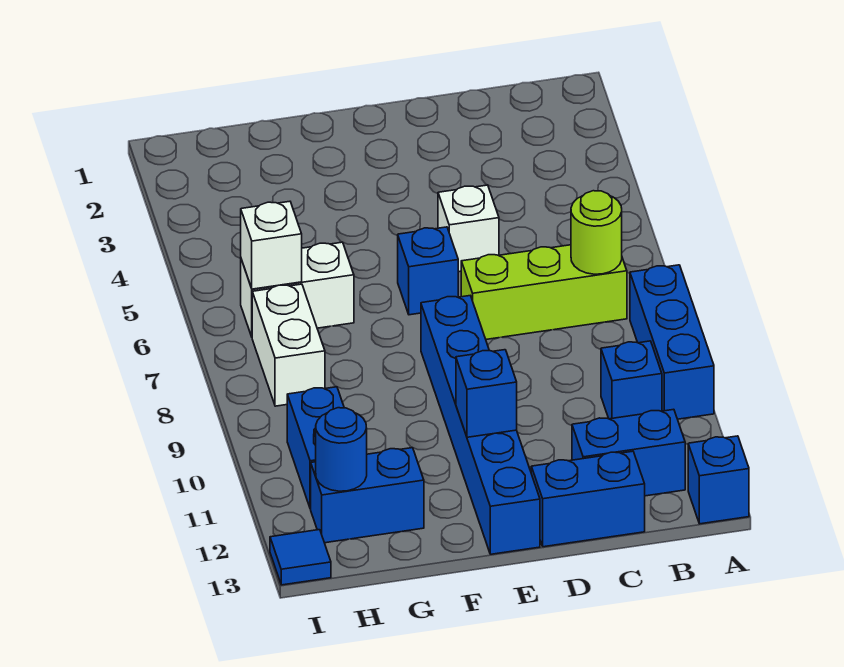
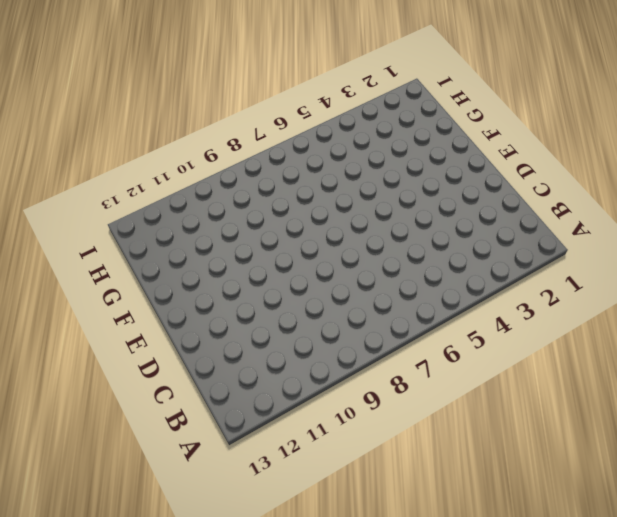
none -> blue brick A8:A10 level 1
none -> blue brick A13 level 1
none -> lime brick B7:D7 level 1

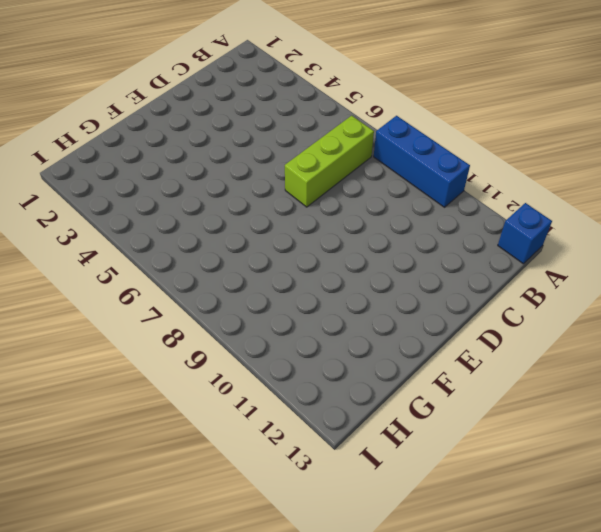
none -> blue brick B10 level 1
none -> blue brick B12:C12 level 1
none -> blue brick C13:D13 level 1

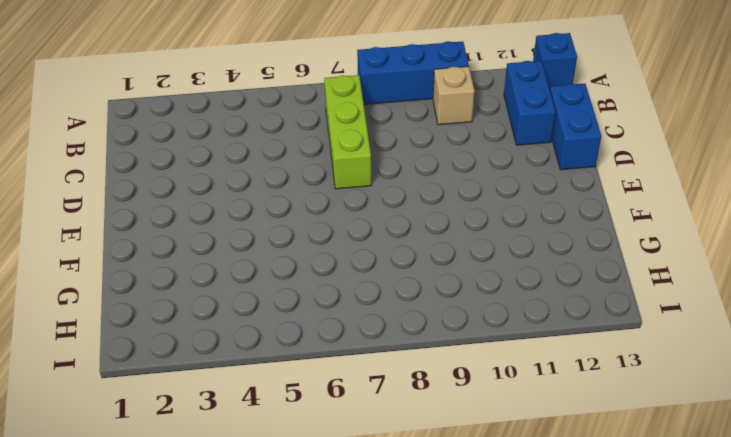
tan brick B10 level 1 -> blue brick B10 level 1
none -> white brick D5 level 1
none -> blue brick E6 level 1
none -> blue brick E8:E13 level 1

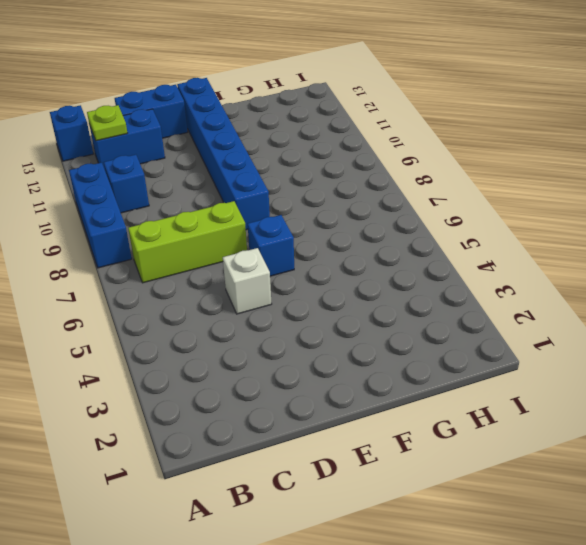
lime plate B12 level 2 -> none
none -> white brick G6:H6 level 1
none -> blue brick G12:H12 level 1
none -> white brick H7:H8 level 1

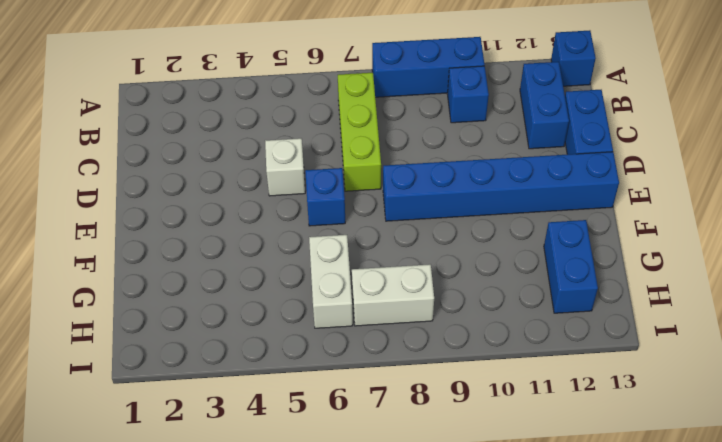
none -> blue brick H10:H11 level 1
none -> blue tile I13 level 1
none -> lime round brick B7 level 2

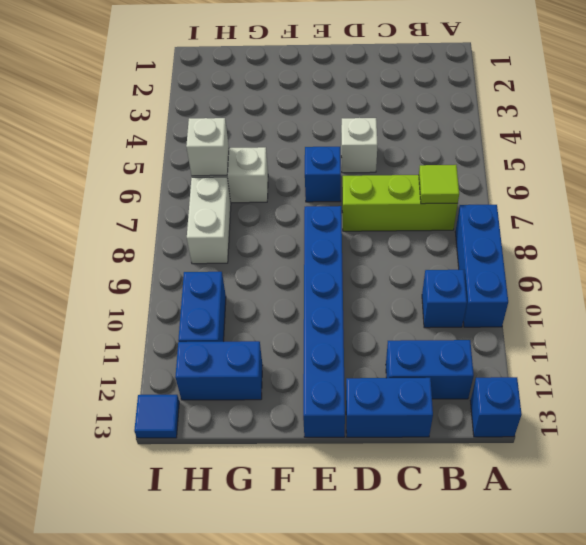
lime tile B7 level 2 -> lime round brick B7 level 2
none -> blue brick E11 level 2
none -> blue round brick H12 level 2

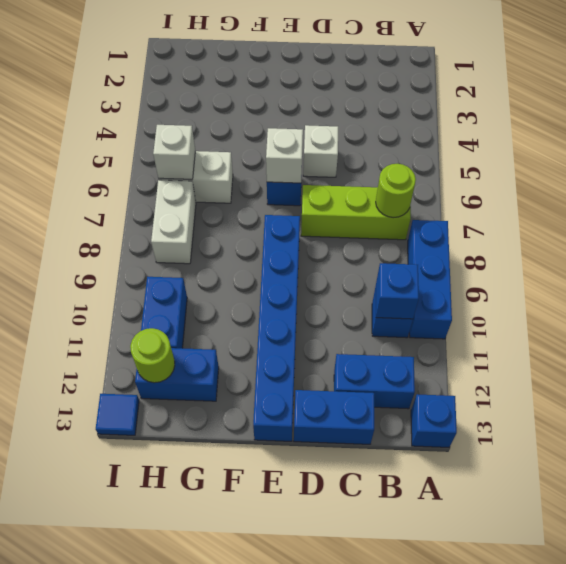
blue brick B10 level 2 -> blue brick E11 level 2
white brick E6 level 2 -> none
lime round brick H12 level 2 -> blue round brick H12 level 2

